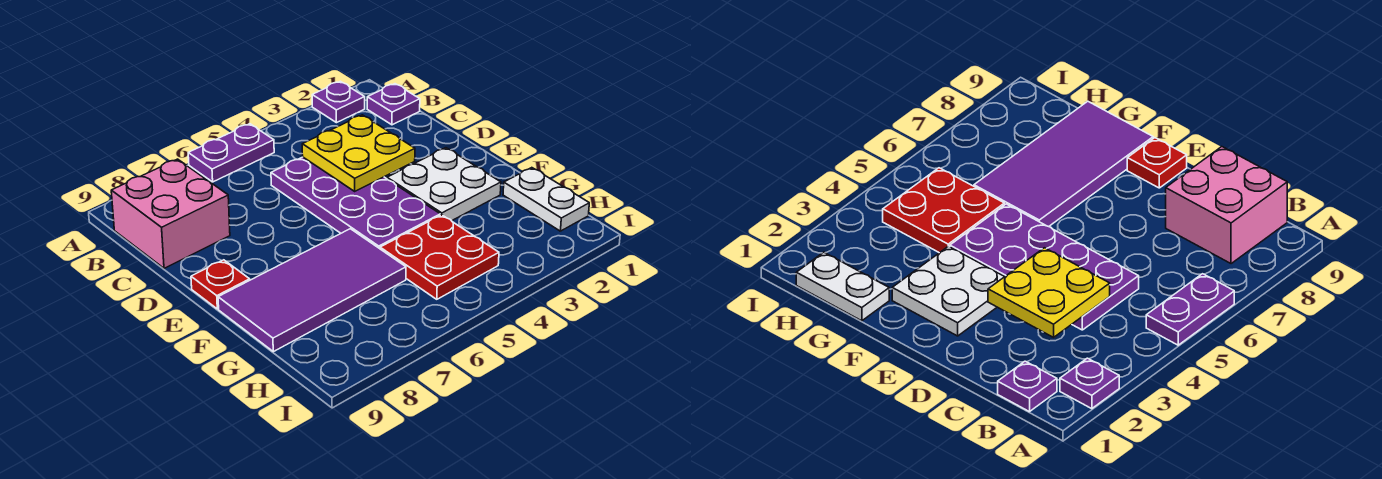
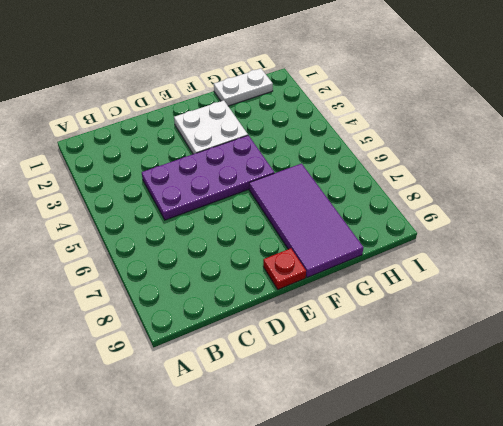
none -> purple plate A2 level 1
none -> purple plate A5:A6 level 1

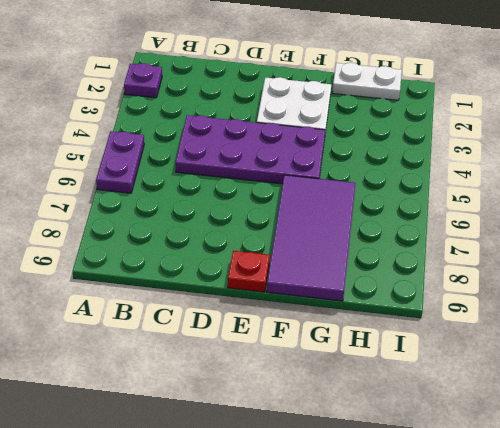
none -> purple plate B1 level 1
none -> pink brick B8:C9 level 1

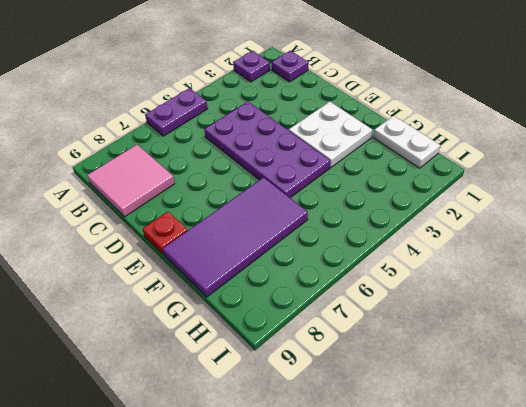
pink tile B8:C9 level 1 -> pink brick B8:C9 level 1
none -> red plate G4:H5 level 1
none -> yellow plate C3:D4 level 2

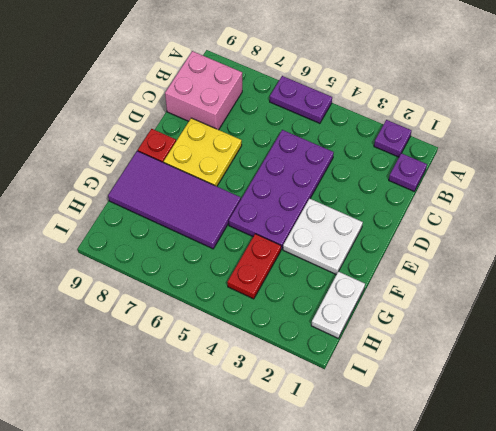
yellow plate D7:E8 level 1 -> yellow plate C3:D4 level 2
red plate G4:H4 level 1 -> red plate G4:H5 level 1

